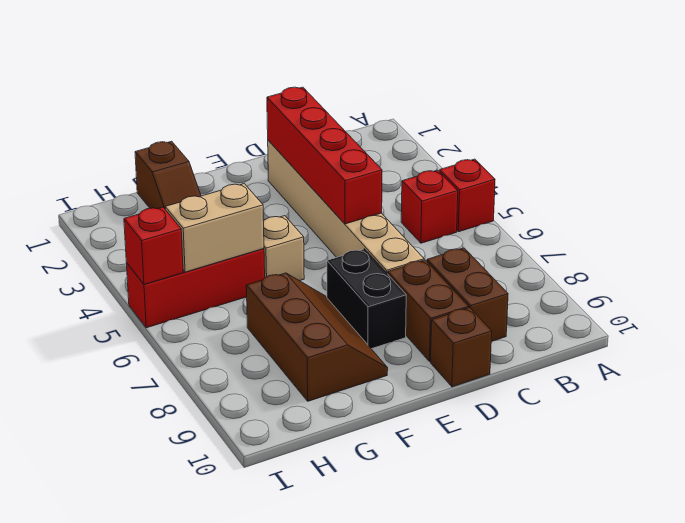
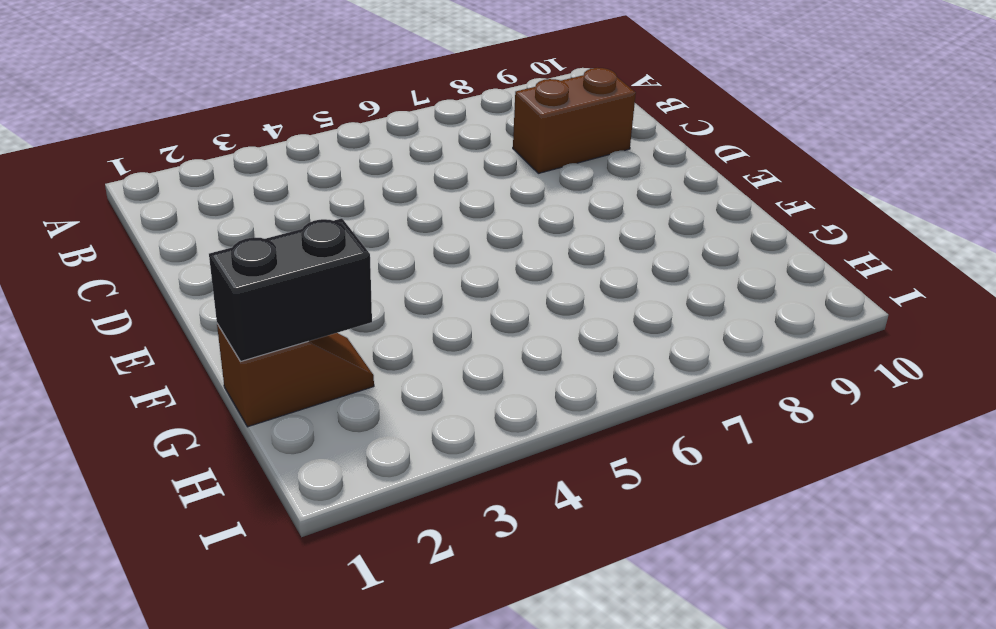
black brick G1:G2 level 2 -> black brick E7:E8 level 1
none -> red brick A5 level 1
none -> red brick B5 level 1
none -> tan brick D2:D7 level 1

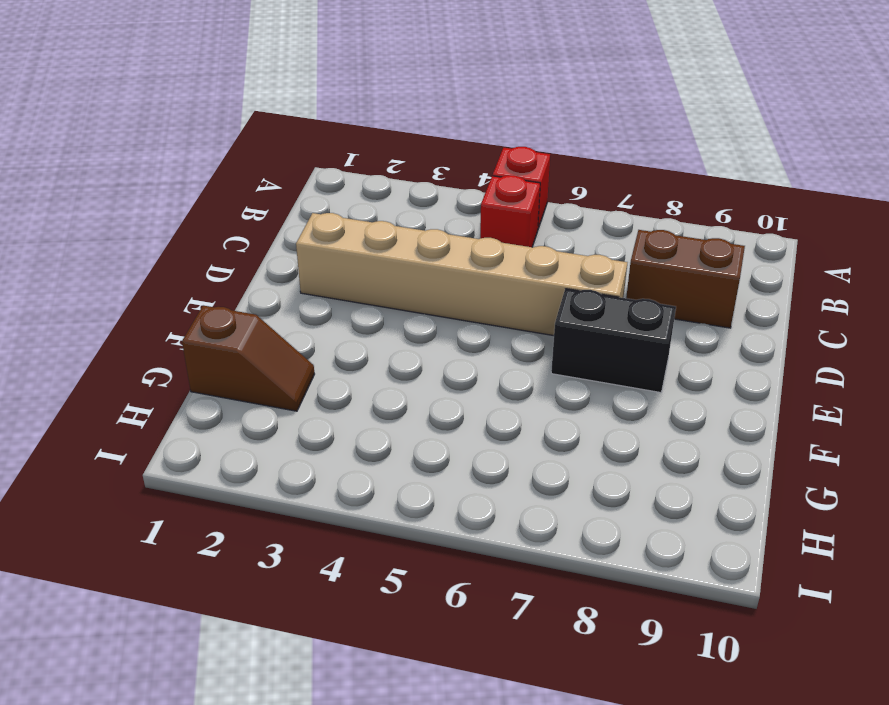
none -> brown brick D8:D9 level 1
none -> brown brick D10 level 1
none -> tan brick F5 level 1

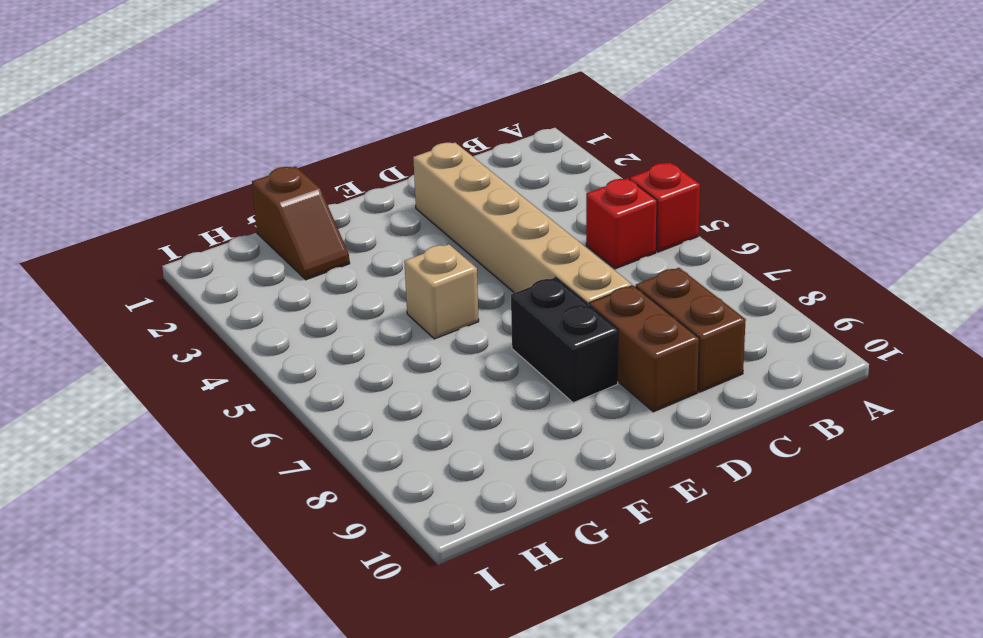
none -> brown brick D10 level 1
none -> brown slope F7:G9 level 1 top G
none -> red brick G5:I5 level 1

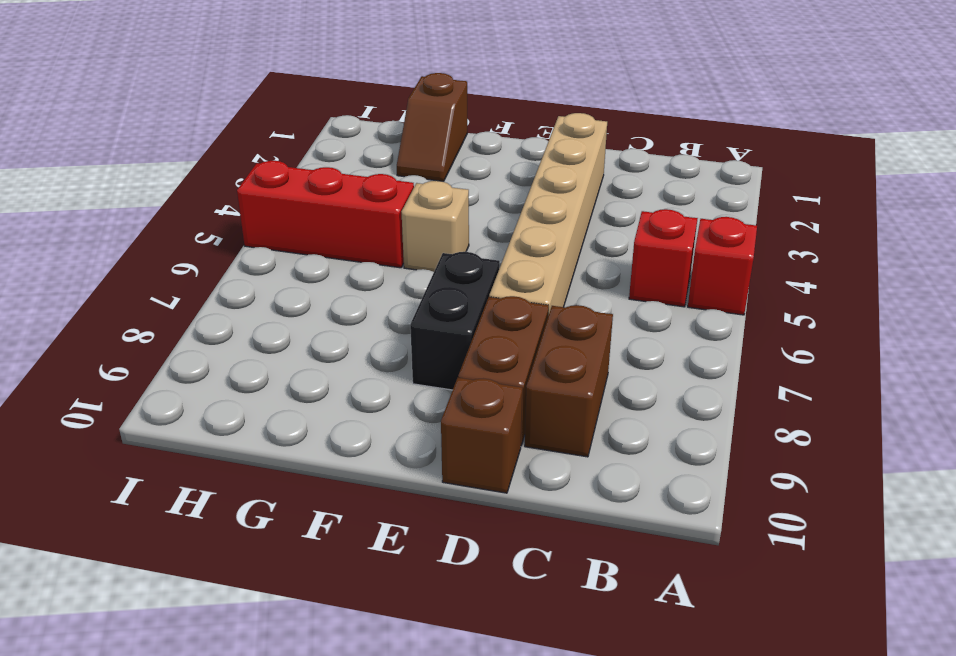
none -> brown slope F7:G9 level 1 top G
none -> red brick D2:D5 level 2
none -> tan brick G5:H5 level 2

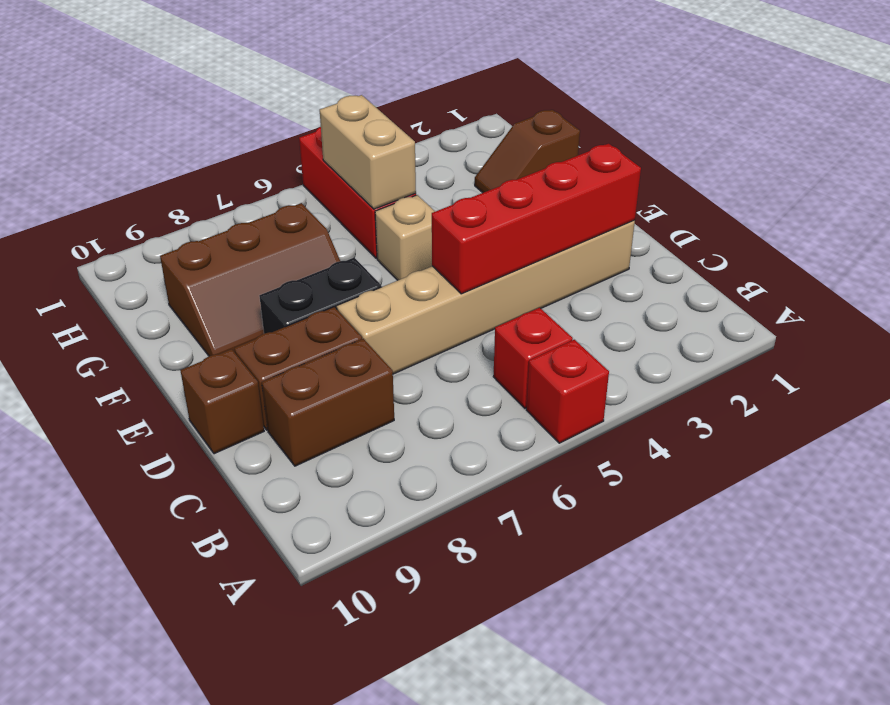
none -> red brick I5 level 2

